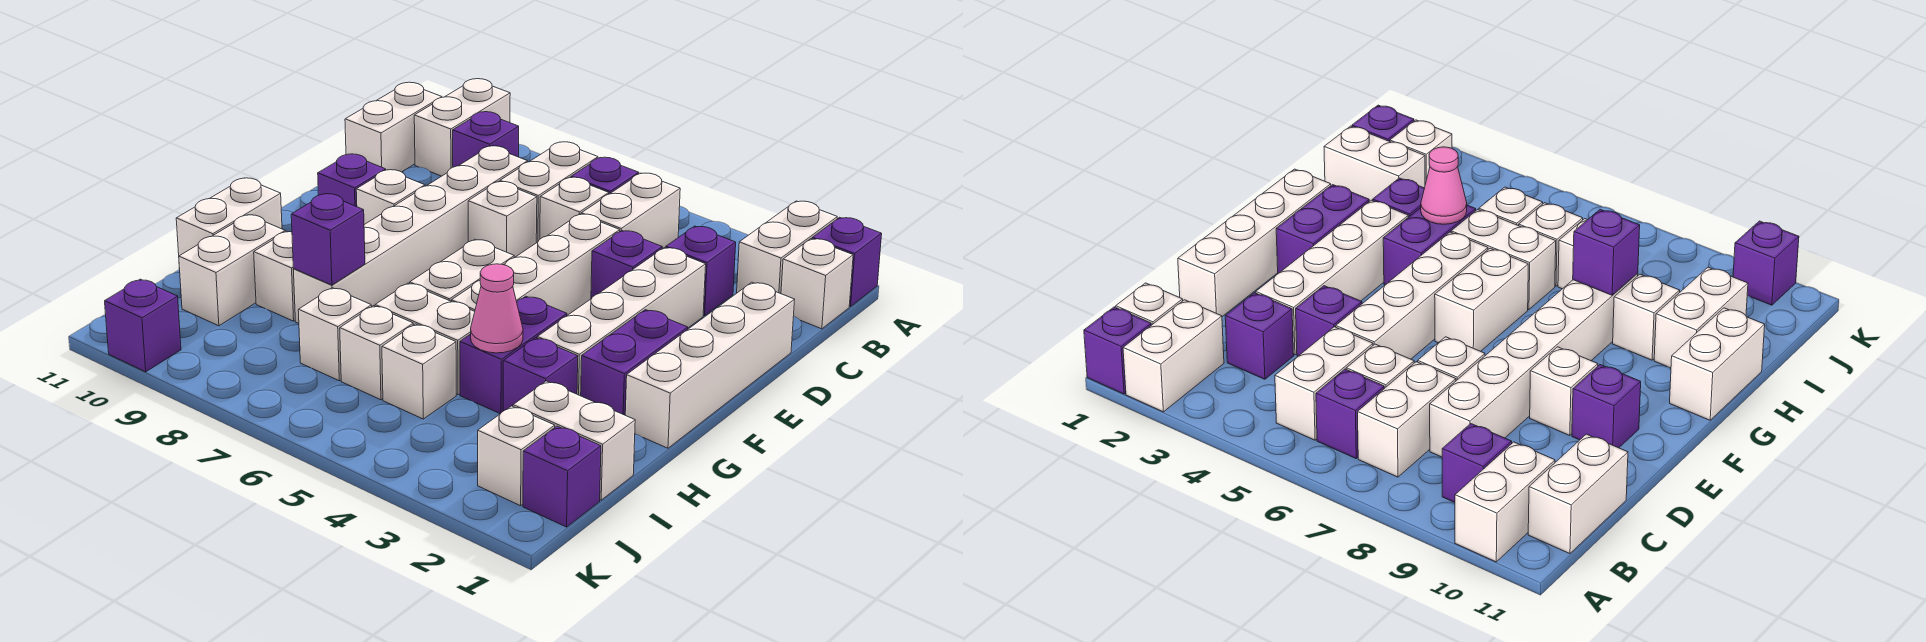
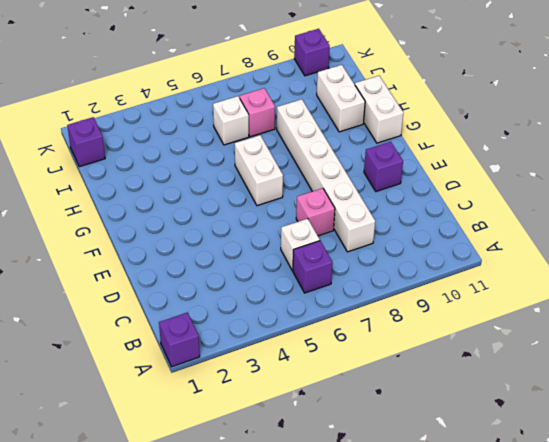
pink brick D7 level 1 -> white brick D7 level 1
pink brick I7 level 1 -> white brick I7 level 1
none -> white brick A2:B2 level 1
none -> white brick A10:B10 level 1
none -> white brick B1 level 1
none -> white brick B5:C5 level 1

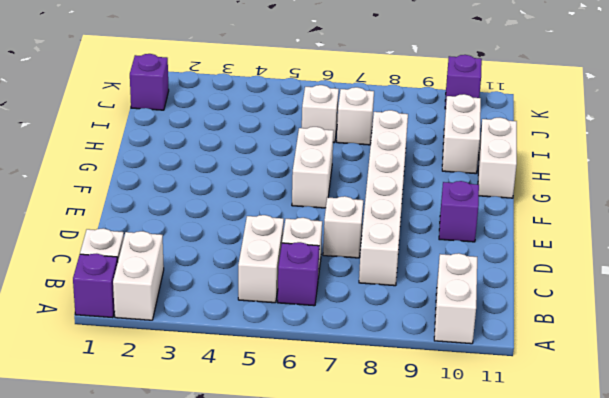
none -> white brick B7:C7 level 1
none -> purple brick B9 level 1
none -> white brick B11:C11 level 1
none -> purple brick C3 level 1

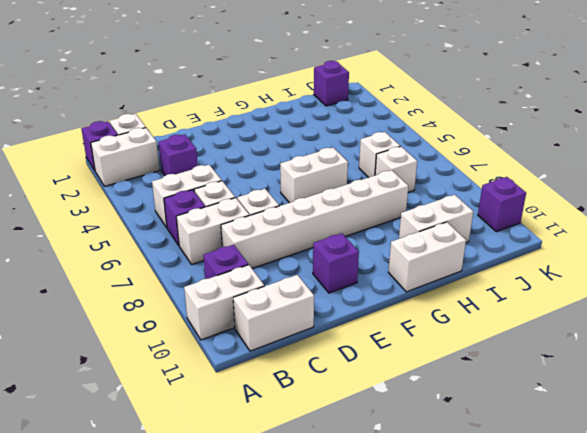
none -> white brick D1:G1 level 1
none -> white brick D3:G3 level 1
none -> purple brick D4 level 1
none -> white brick D5:G5 level 1

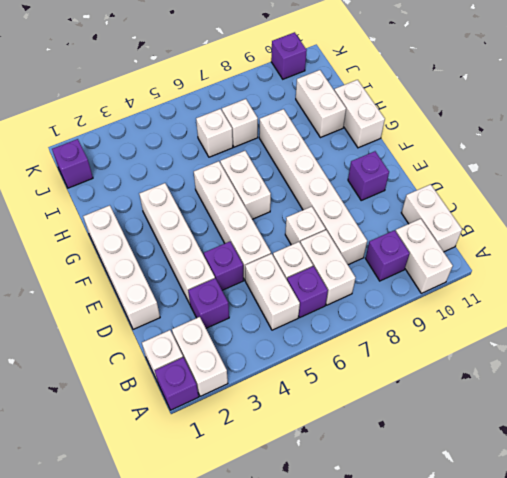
none -> white brick E9 level 1
none -> purple brick F2:G2 level 1
none -> purple brick G4:H4 level 1
none -> purple brick H3 level 1

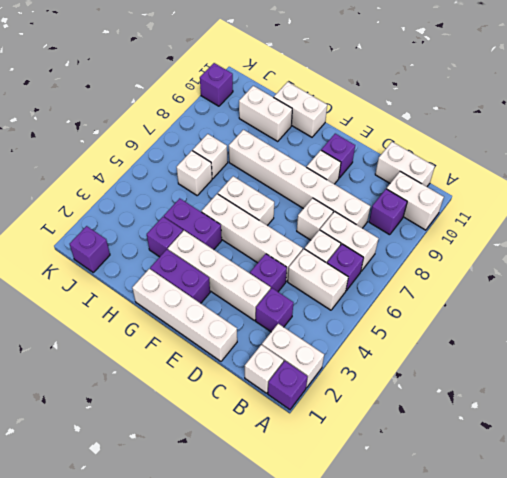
none -> white brick H5:H6 level 1
none -> white brick H9 level 1
none -> white brick I1:I2 level 1
none -> white brick I5 level 1

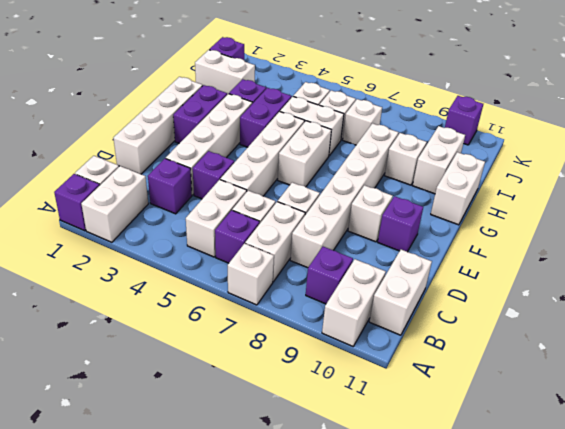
white brick A7 level 1 -> white brick J2 level 1
none -> pink cone H4 level 2
none -> purple brick H8 level 2

